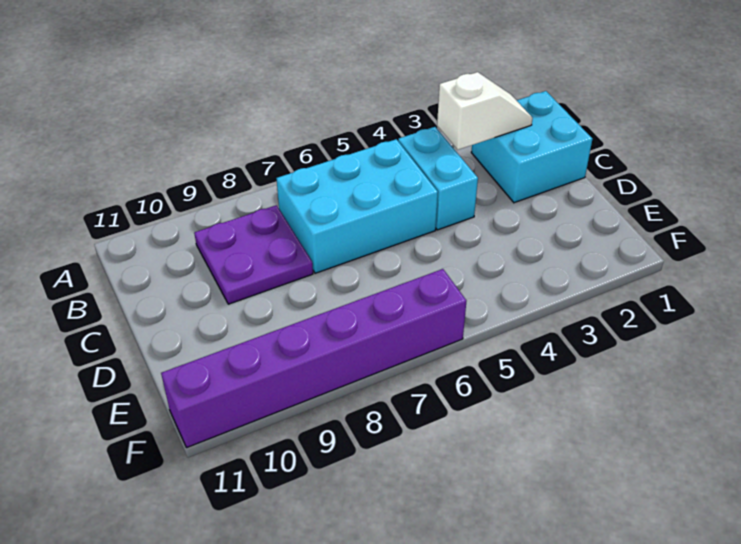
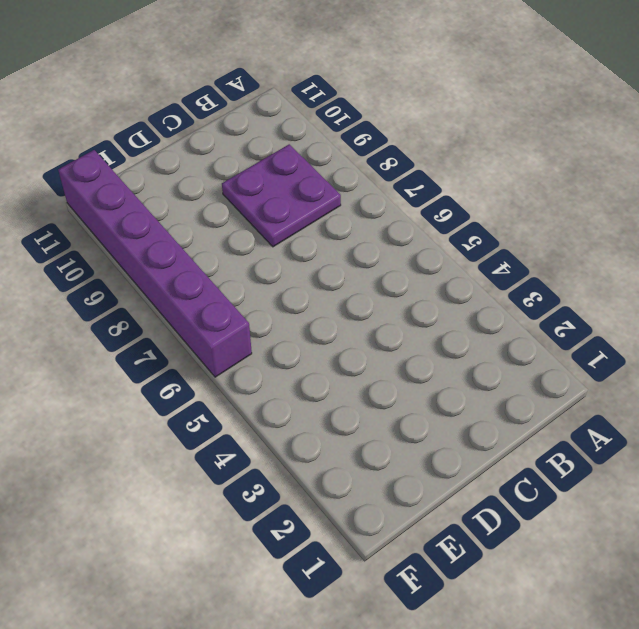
none -> cyan brick B1:C2 level 1
none -> cyan brick B4:C4 level 1

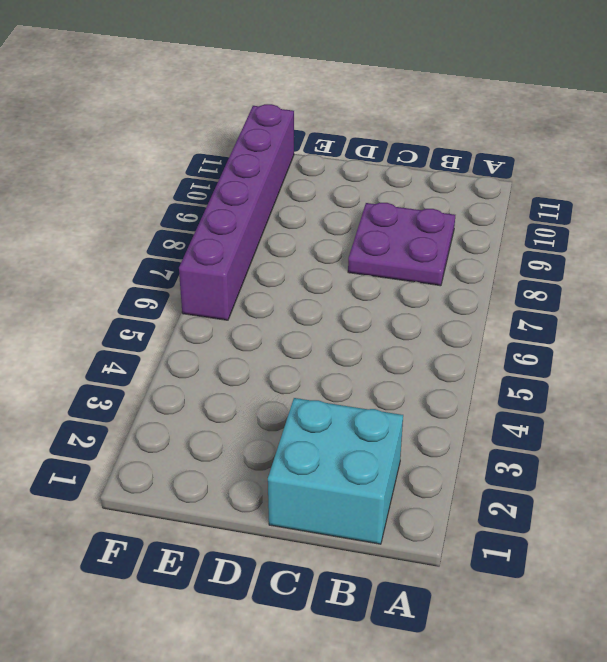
none -> cyan brick B4:C4 level 1
none -> cyan brick B5:C7 level 1

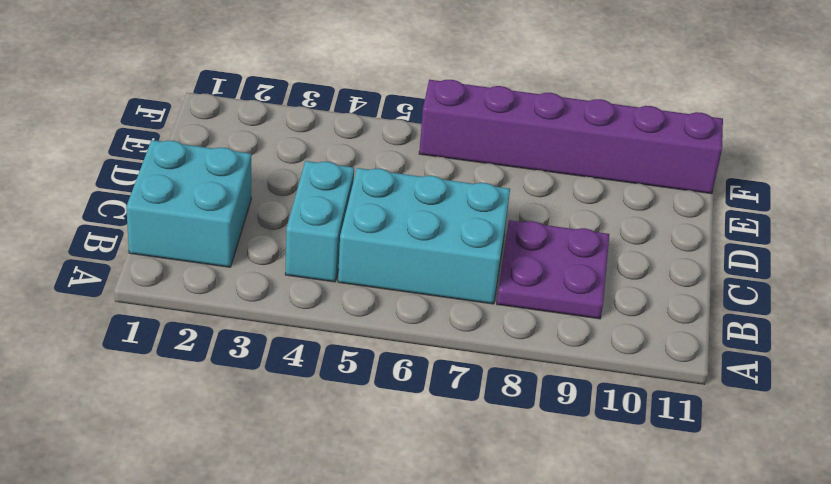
none -> white slope B2:B3 level 2 top 3

